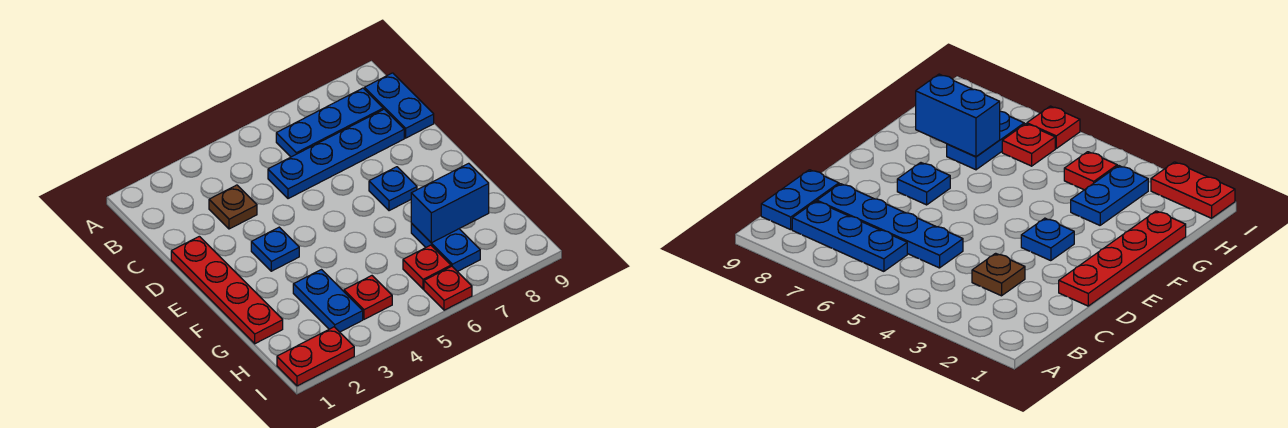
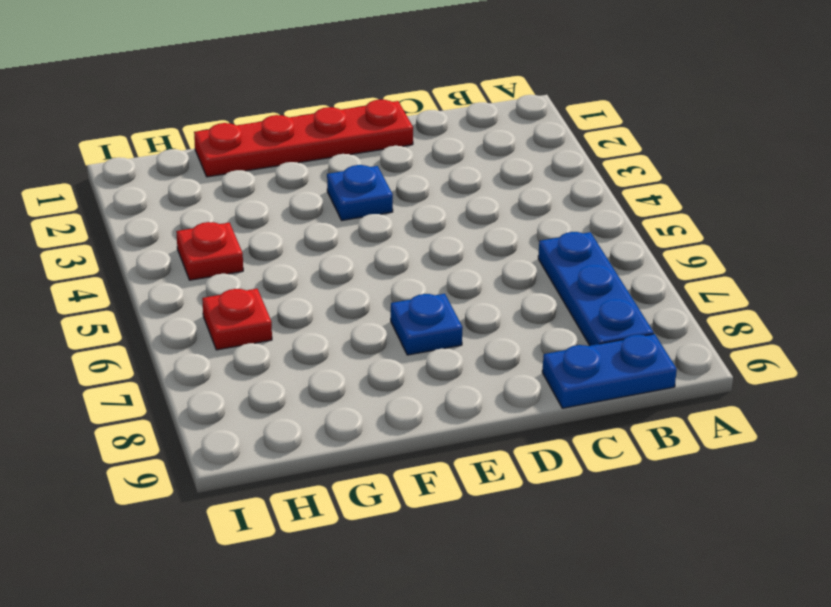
none -> brown plate C3 level 1
none -> blue plate C5:C8 level 1
none -> blue plate G3:H3 level 1

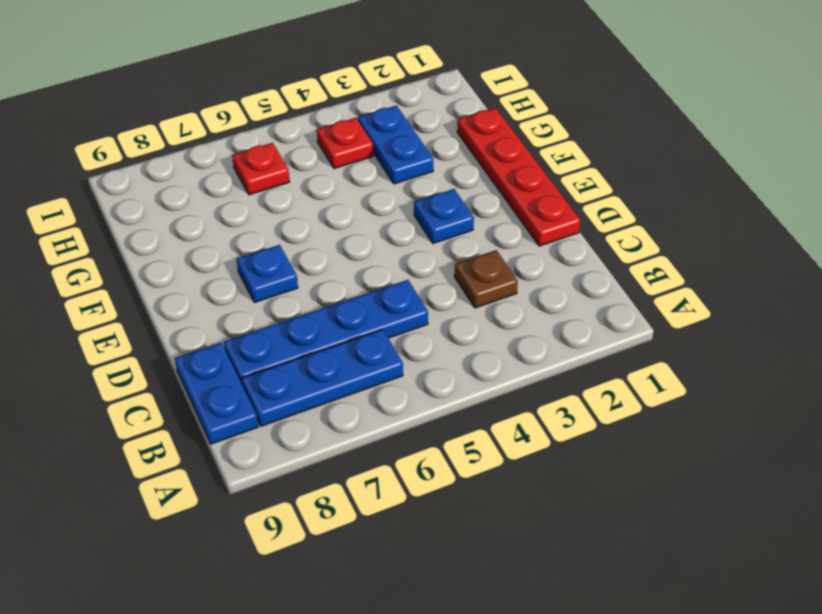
none -> blue plate G7:H7 level 1
none -> red plate I1:I2 level 1
none -> red plate I6 level 1

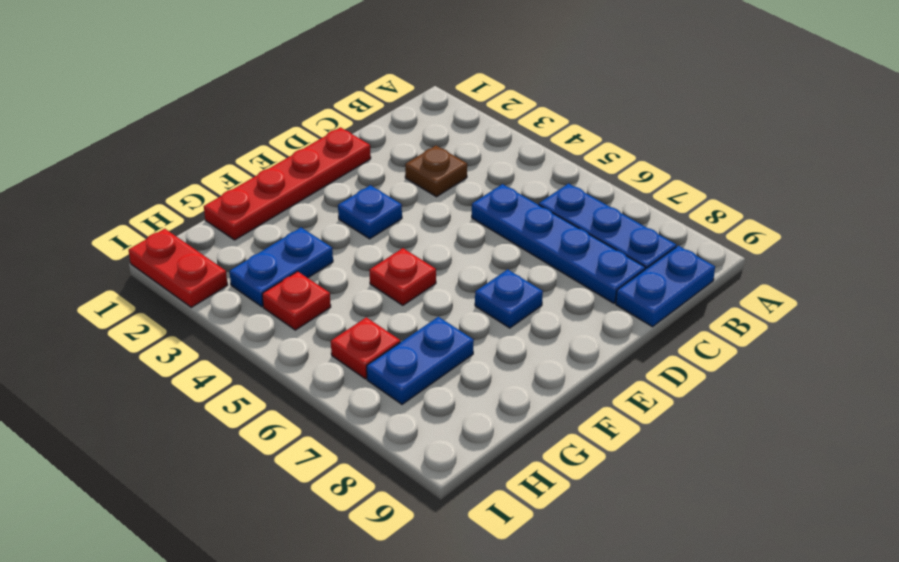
red plate F5 level 1 -> red plate I6 level 1
none -> blue brick G7:G8 level 2

